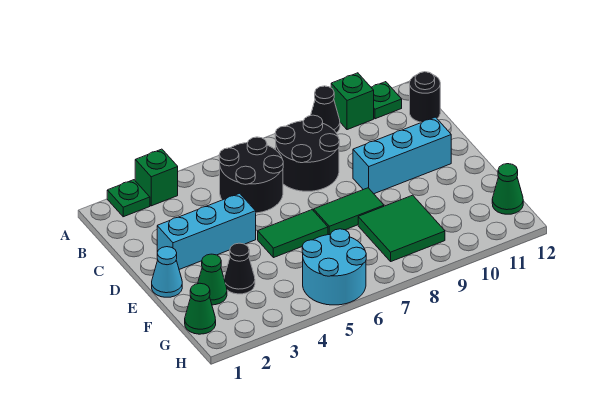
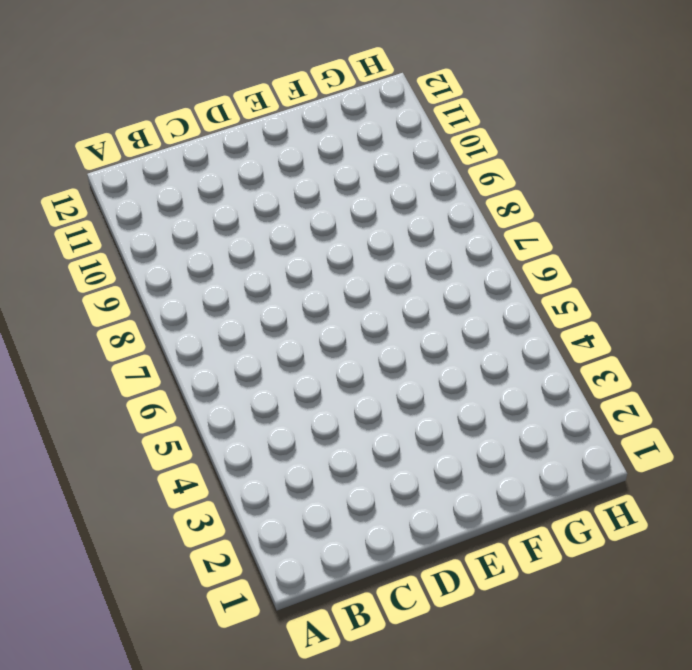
none -> green plate A2 level 1
none -> green brick A3 level 1
none -> black cone A9 level 1

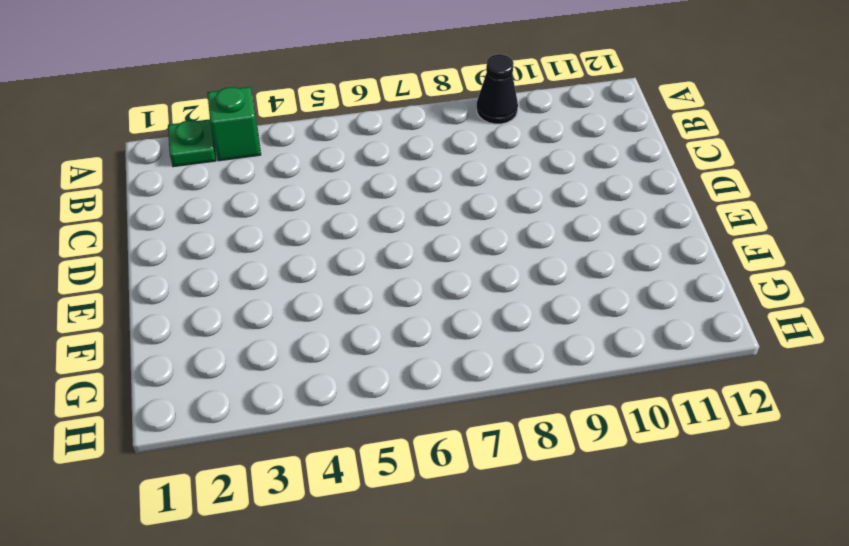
none -> green brick A10 level 1
none -> green plate A11 level 1
none -> black round brick B5:C6 level 1

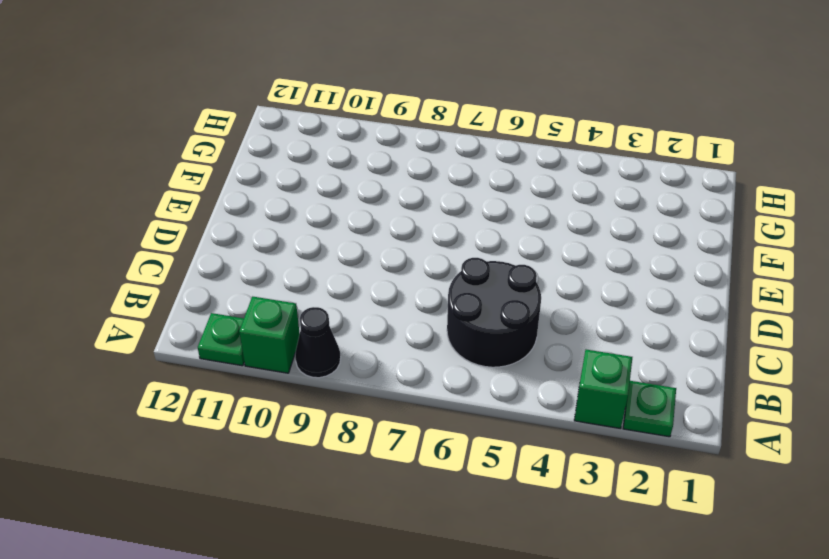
none -> black round brick B7:C8 level 1
none -> black round brick B12 level 1
none -> cyan brick D2:D4 level 1

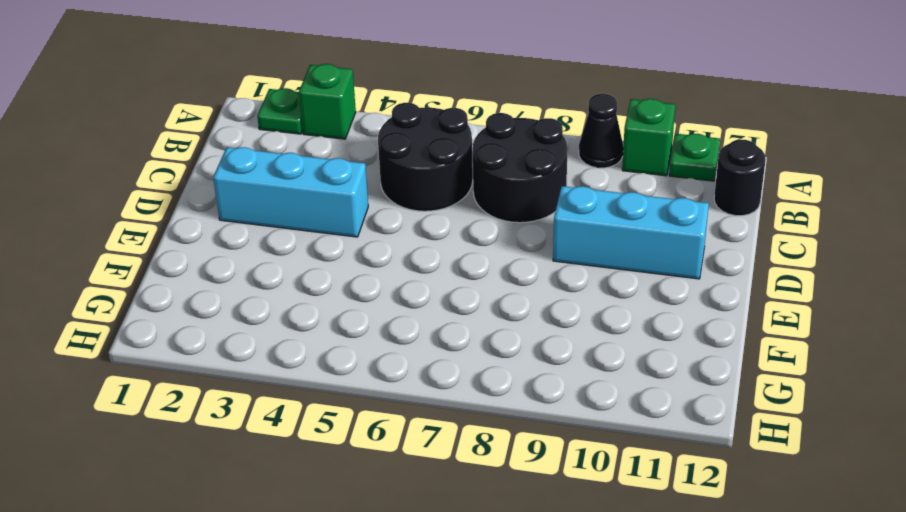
none -> cyan cone E1 level 1
none -> green tile E5:E6 level 1
none -> green tile E7:E8 level 1

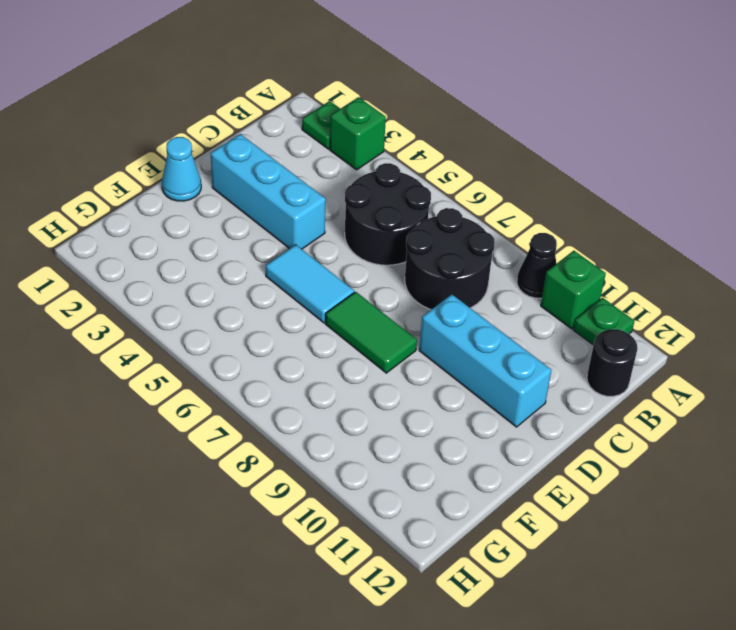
cyan tile E5:E6 level 1 -> green tile E5:E6 level 1
none -> green cone F2 level 1
none -> black cone F3 level 1
none -> green tile F8:G9 level 1

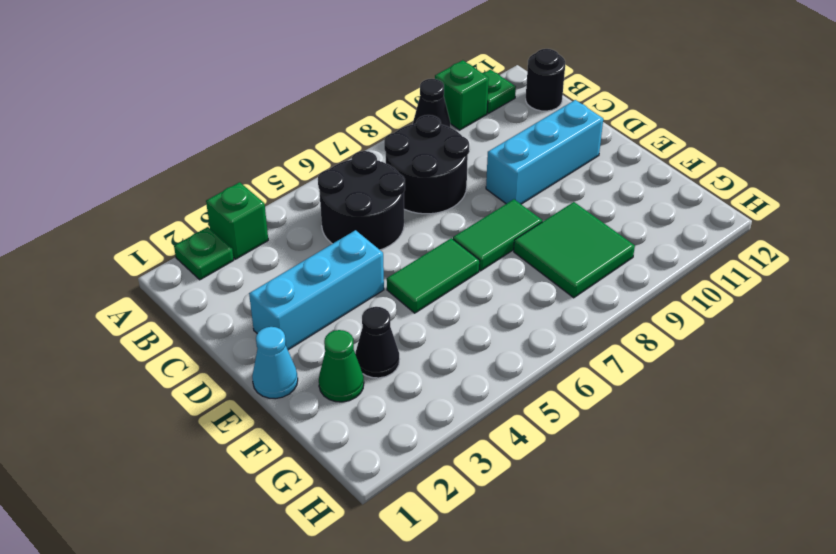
none -> green cone G1 level 1
none -> cyan round brick G5:H6 level 1
none -> green cone G12 level 1

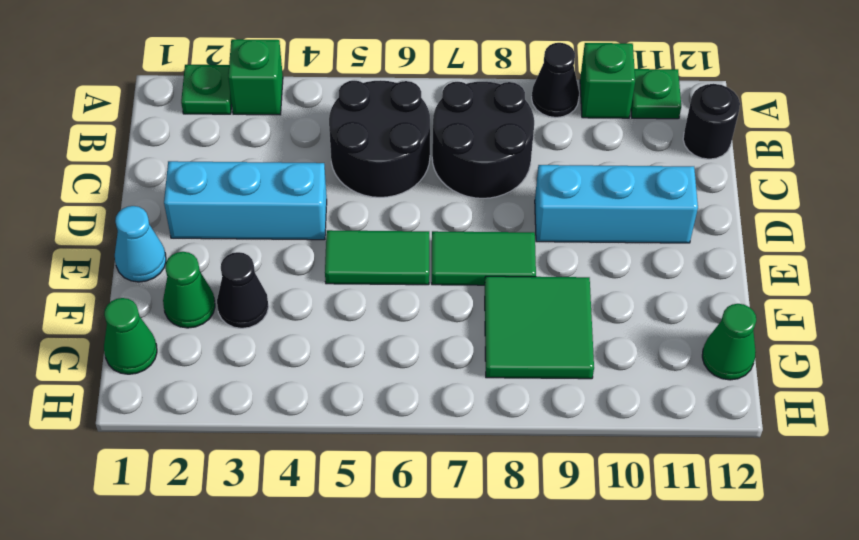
none -> cyan round brick G5:H6 level 1

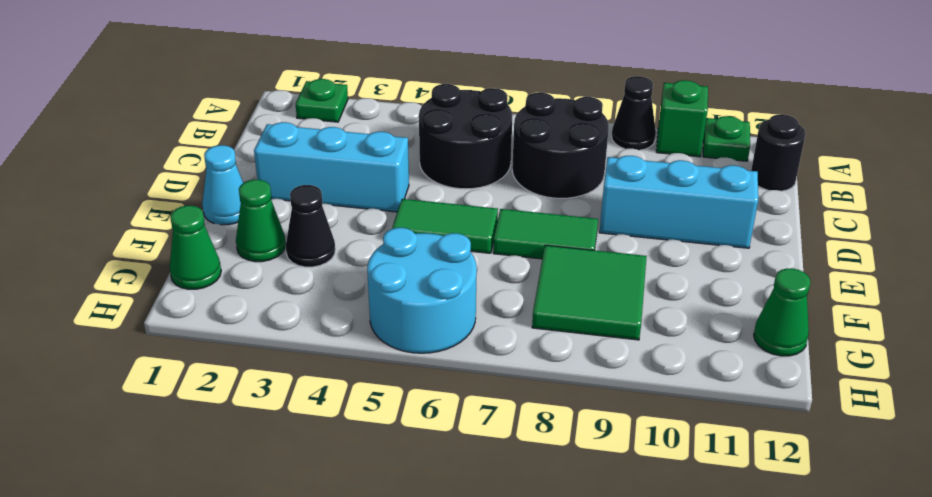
none -> green brick A3 level 1

